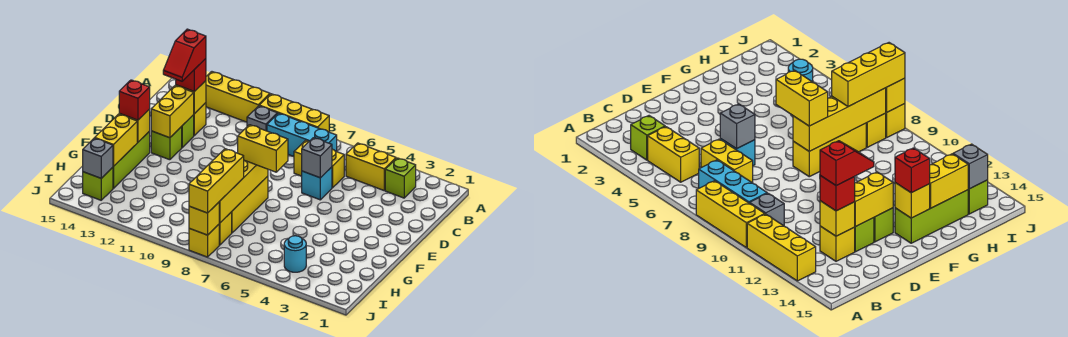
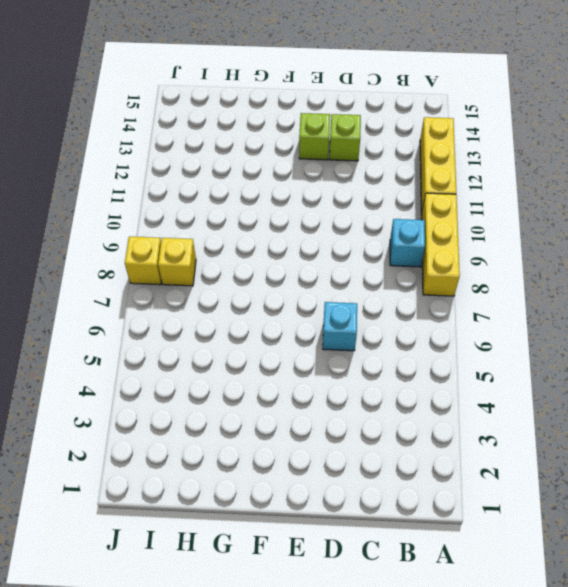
cyan brick B9 level 1 -> cyan brick B7:B9 level 1
none -> lime brick B3 level 1
none -> yellow brick B4:B5 level 1
none -> grey brick B10 level 1
none -> yellow brick C6:C7 level 1

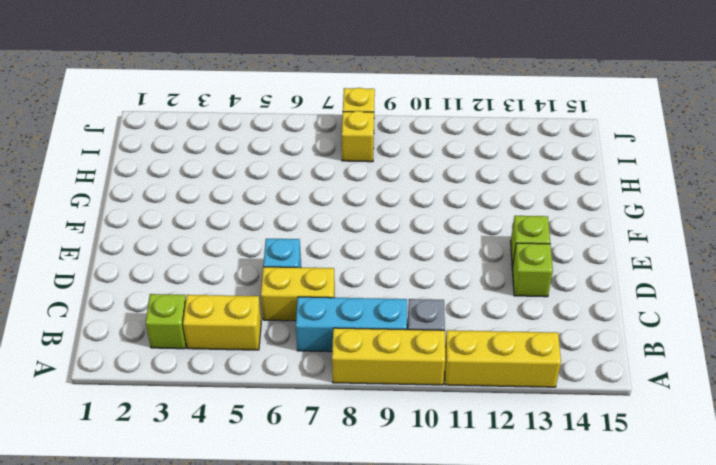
none -> yellow brick C13 level 1
none -> yellow brick F8:H8 level 1
none -> lime brick F14:H14 level 1
none -> cyan round brick I4 level 1

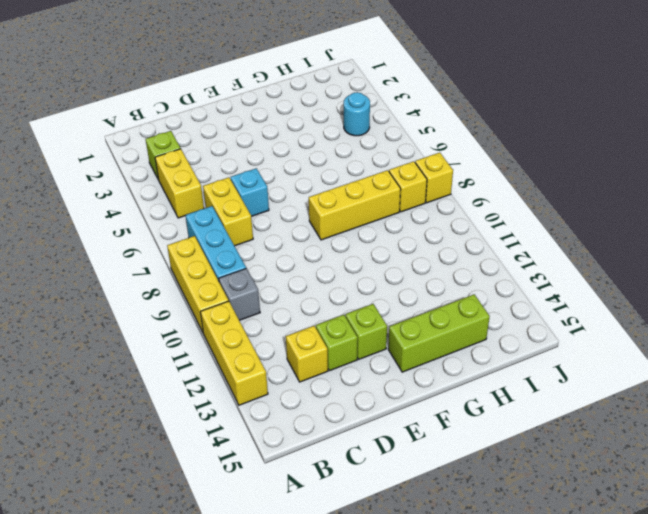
none -> lime brick I14 level 1
none -> yellow brick C13 level 2
none -> grey brick D6 level 2
none -> yellow brick D13:E13 level 2

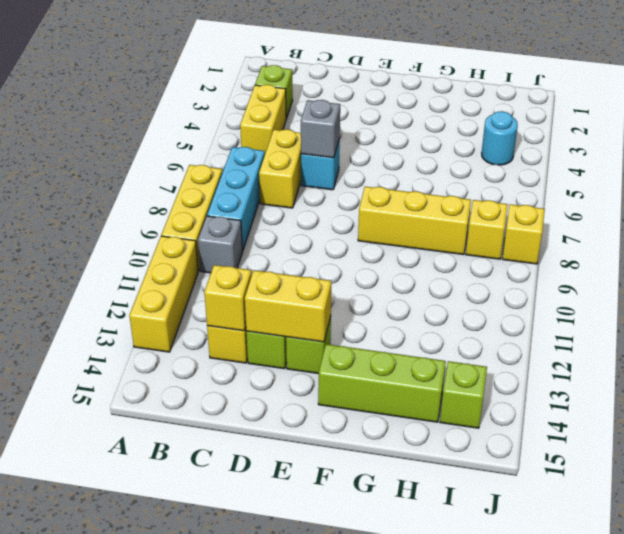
none -> yellow brick F8:I8 level 2
none -> yellow brick F14 level 2
none -> yellow brick G14:H14 level 2
none -> grey brick I14 level 2

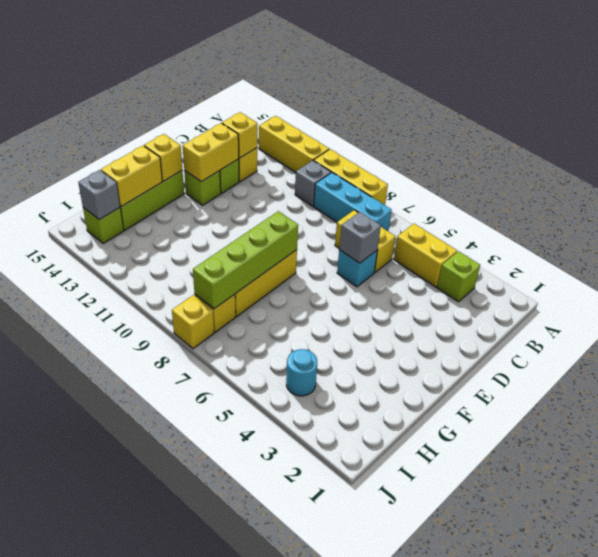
lime brick F8:I8 level 2 -> yellow brick F8:I8 level 2
none -> yellow brick J8 level 2
none -> red brick C13 level 3
none -> yellow brick F7:F8 level 3
none -> red brick F14 level 3

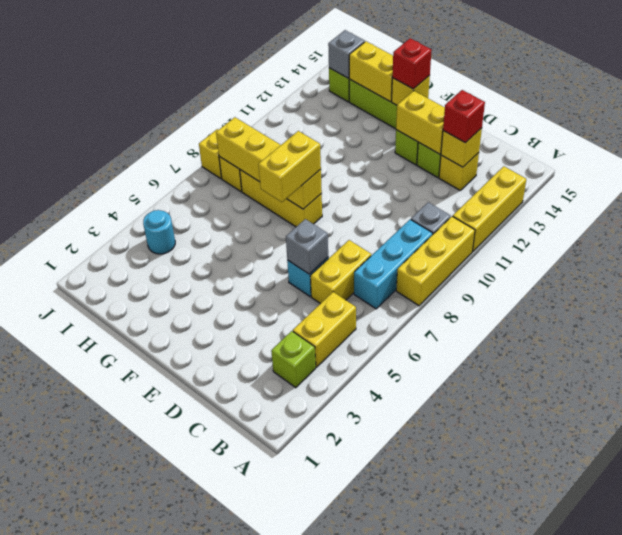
none -> yellow brick J8 level 2
none -> yellow brick H8:J8 level 3
none -> red slope C13:D13 level 4 top C

